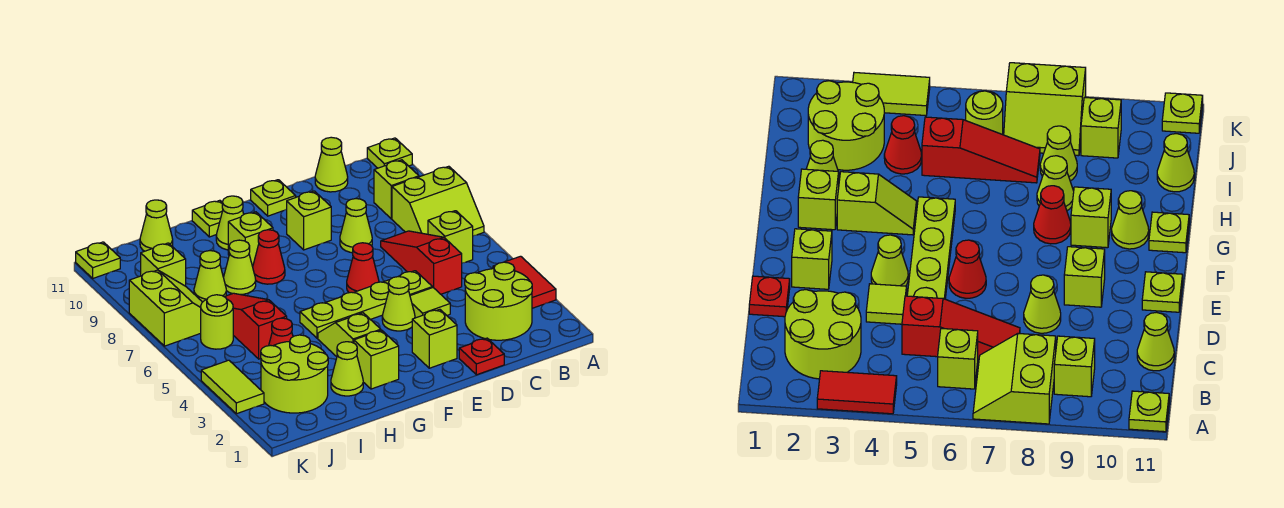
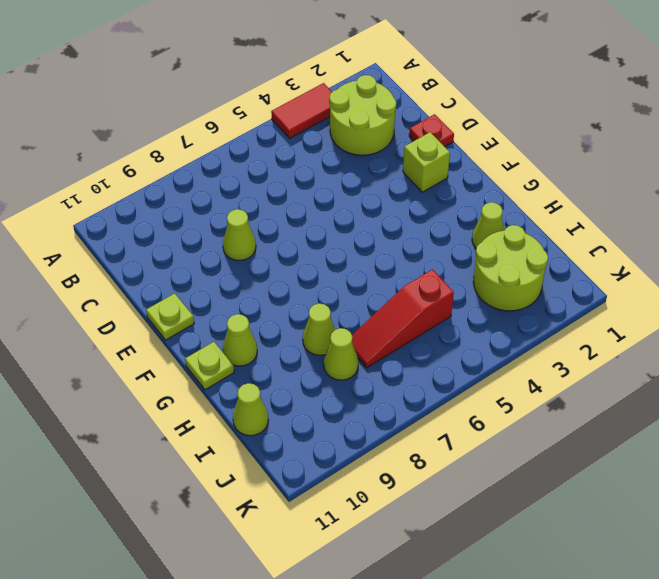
none -> lime slope A7:B8 level 1 top 8
none -> lime plate A11 level 1
none -> lime brick B6 level 1
none -> lime brick B9 level 1

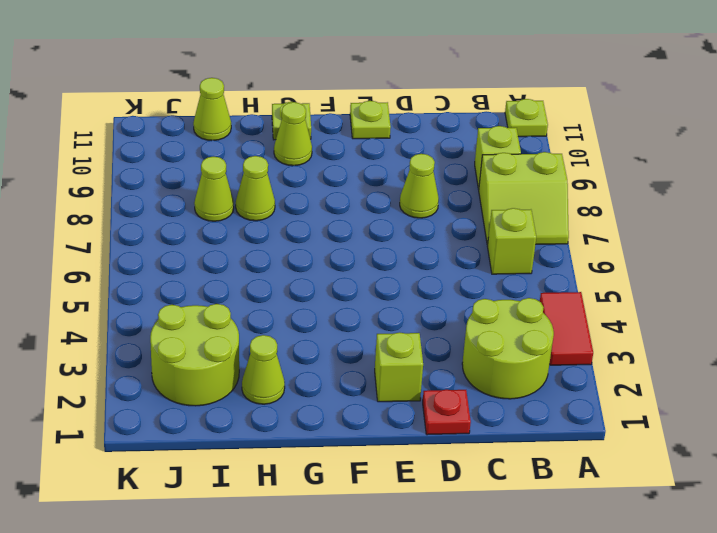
none -> red slope C5:C7 level 1 top 5
none -> lime cone C11 level 1
none -> lime tile D4 level 1
none -> lime plate D5:G5 level 1

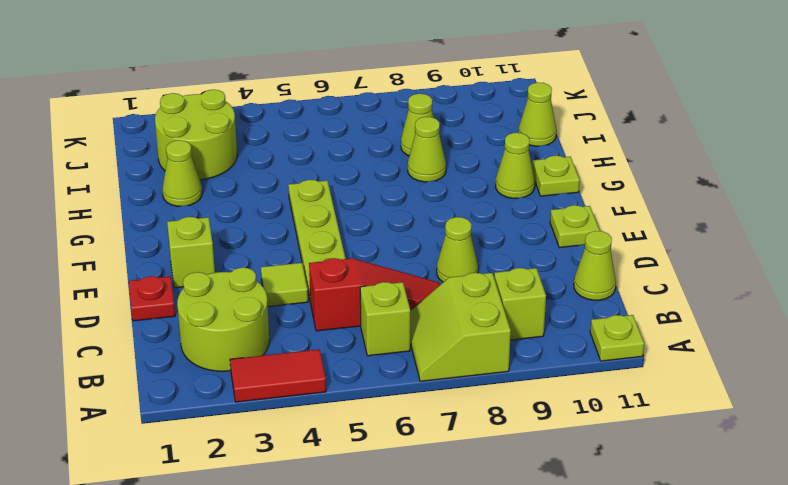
none -> lime cone E4 level 1
none -> red cone E6 level 1
none -> lime brick E9 level 1
none -> lime brick G2 level 1

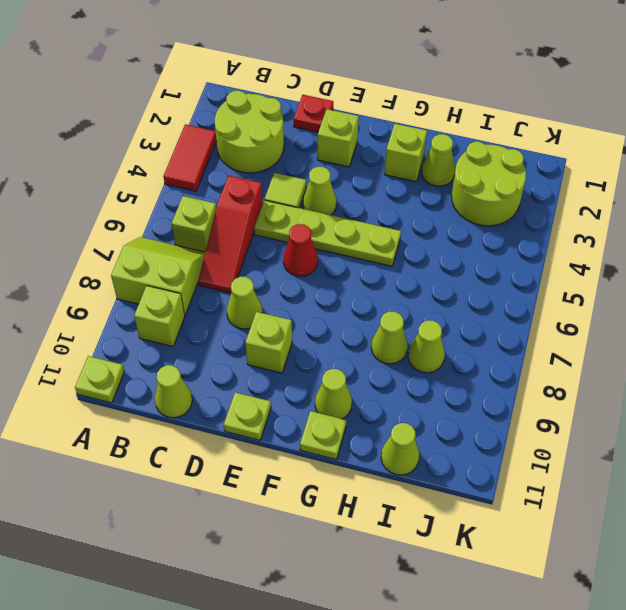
none -> lime slope G3:G4 level 1 top 3
none -> red cone G8 level 1
none -> lime brick G9 level 1
none -> red cone I4 level 1

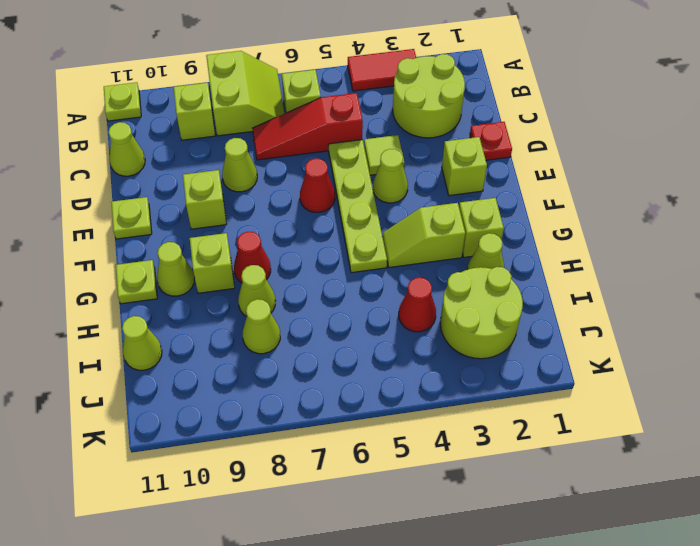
none -> red slope I5:I7 level 1 top 5
none -> lime round brick J6 level 1
none -> lime slope J7:K8 level 1 top K
none -> lime brick J9 level 1

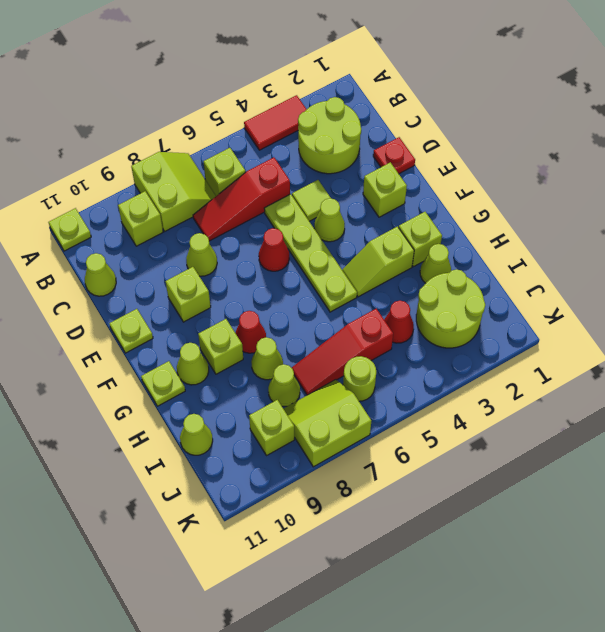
none -> lime tile K3:K4 level 1
none -> lime plate K11 level 1

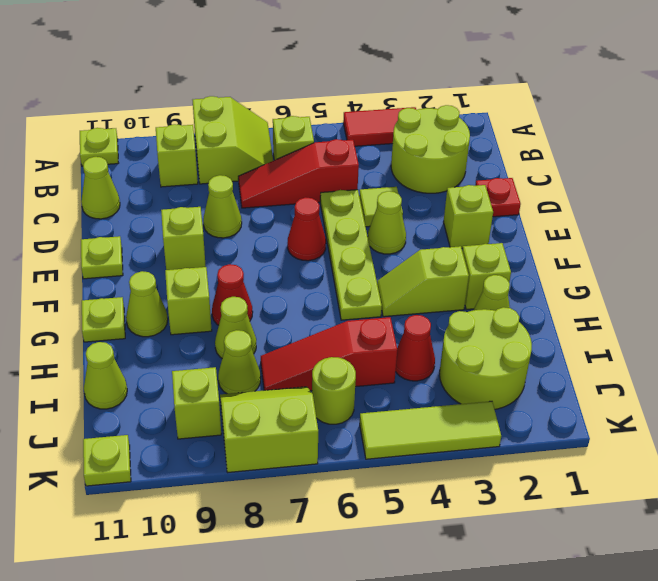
lime tile K3:K5 level 1 -> lime tile K3:K4 level 1

